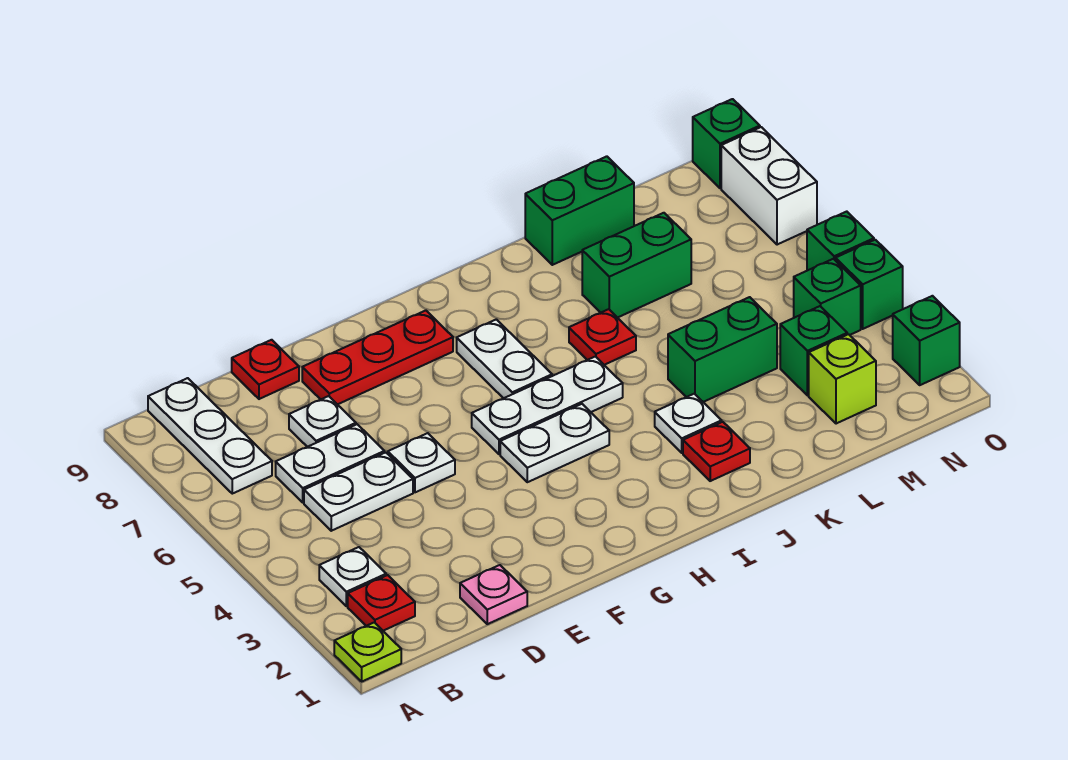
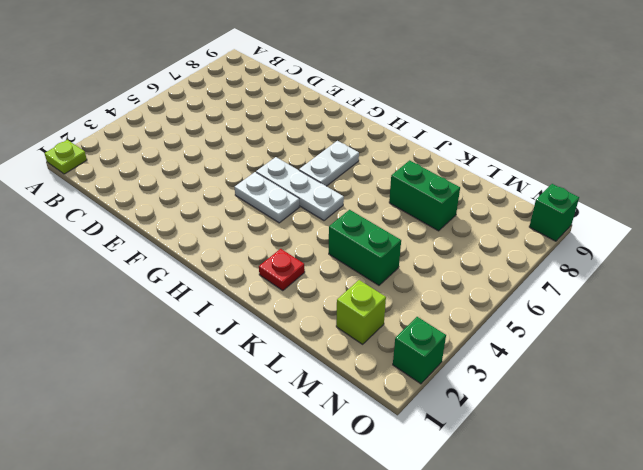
none -> red plate B2 level 1
none -> white plate B3 level 1
none -> white plate B7:B9 level 1

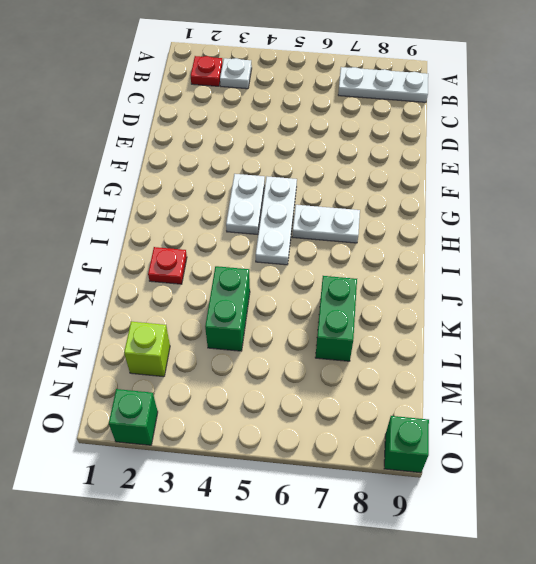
none -> lime plate A1 level 1
none -> white plate C5:D5 level 1
none -> white plate C6:D6 level 1

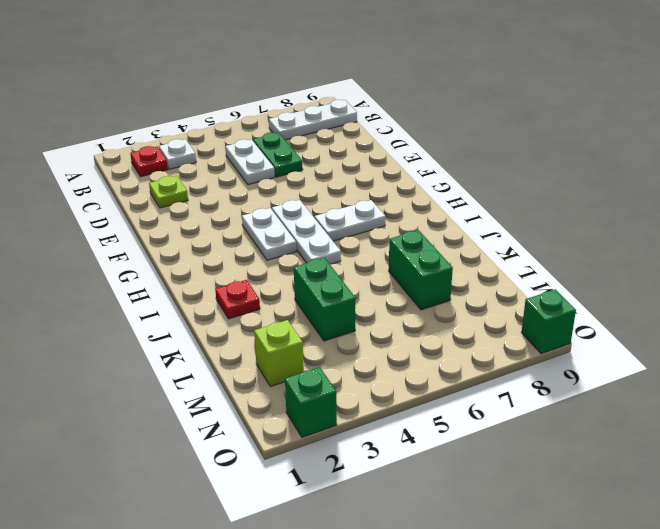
green plate C6:D6 level 1 -> white plate C6:D6 level 1
lime plate D2 level 1 -> lime plate A1 level 1
none -> pink plate D1 level 1
none -> white plate D7 level 1
none -> red plate D9 level 1

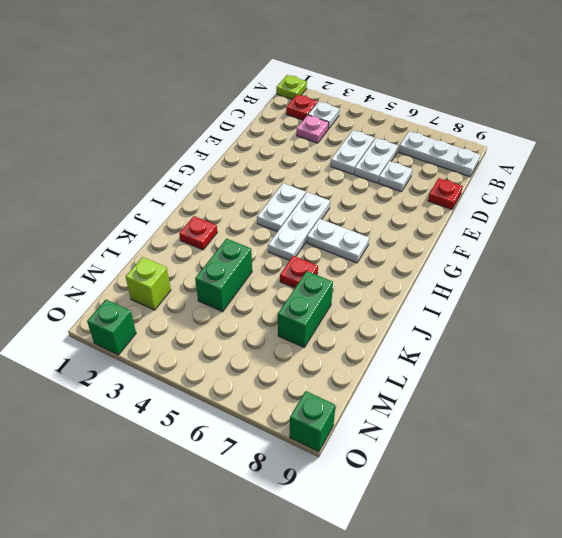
pink plate C3 level 1 -> pink plate D1 level 1
none -> white plate E5 level 1
none -> red plate E8:G8 level 1
none -> white plate J3 level 1

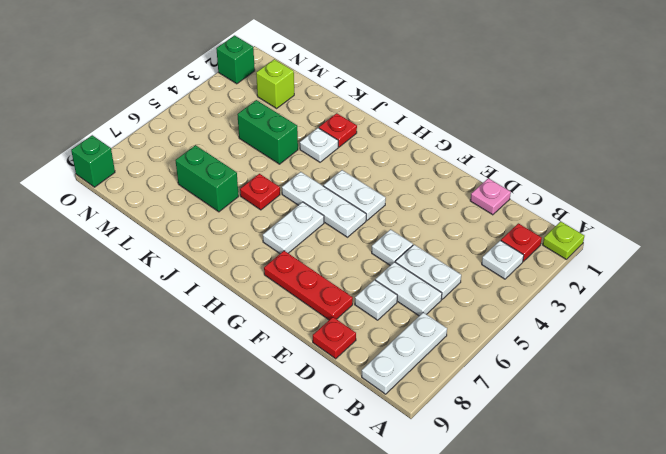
none -> green brick K9:L9 level 1
none -> green brick M3 level 1
none -> green brick N4 level 1

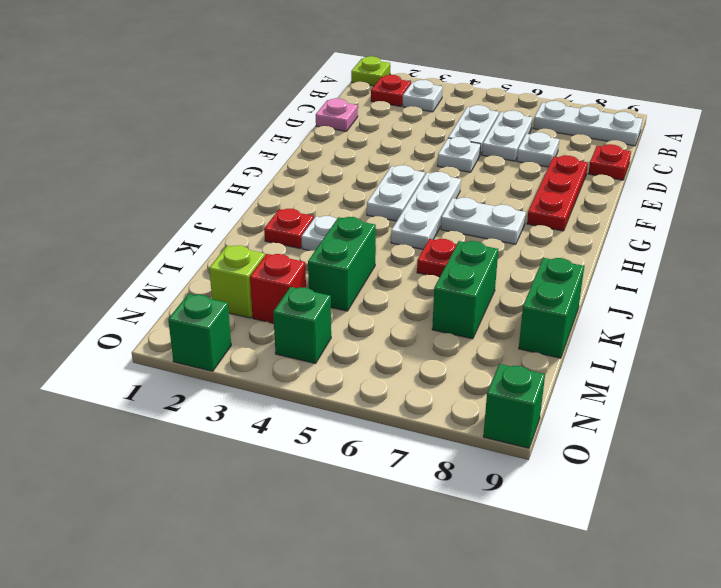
red brick M3 level 1 -> green brick M3 level 1
none -> green brick O4 level 1
none -> green brick O5 level 1
none -> white brick O7:O8 level 1

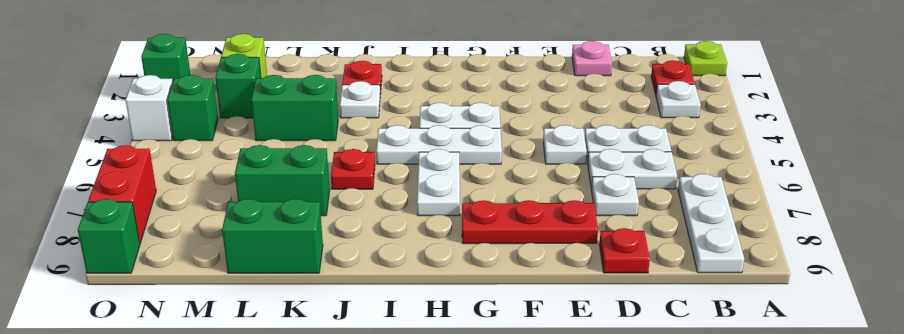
white brick O4 level 1 -> green brick O4 level 1
red brick O7:O8 level 1 -> white brick O7:O8 level 1
none -> green brick O5 level 1

